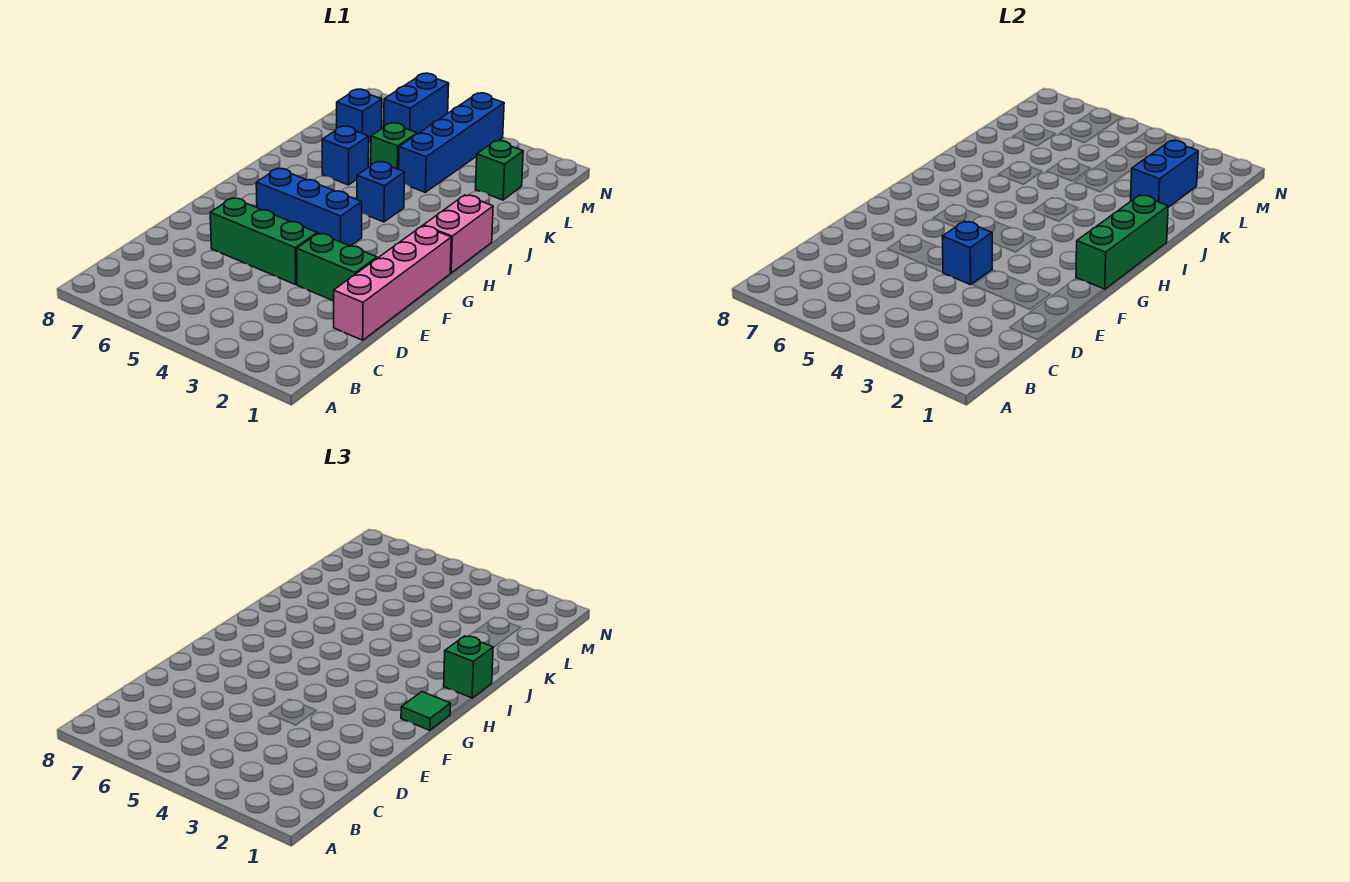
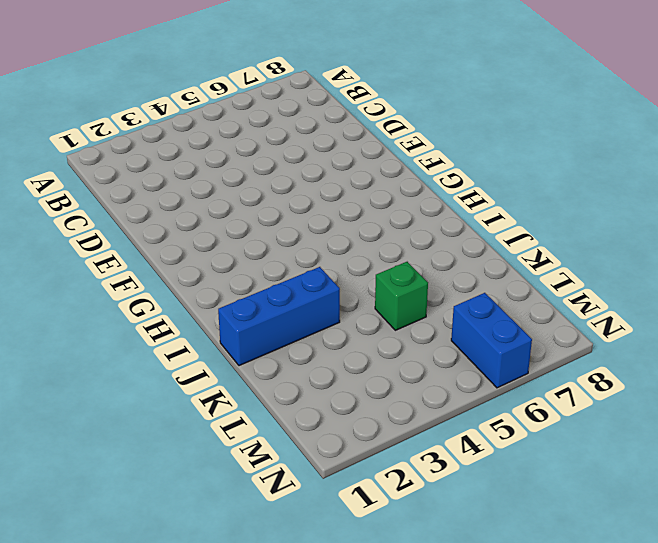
blue brick J1:J3 level 1 -> blue brick G4:G6 level 1
none -> pink brick D1:G1 level 1
none -> green brick E2:E3 level 1
none -> green brick E4:E6 level 1

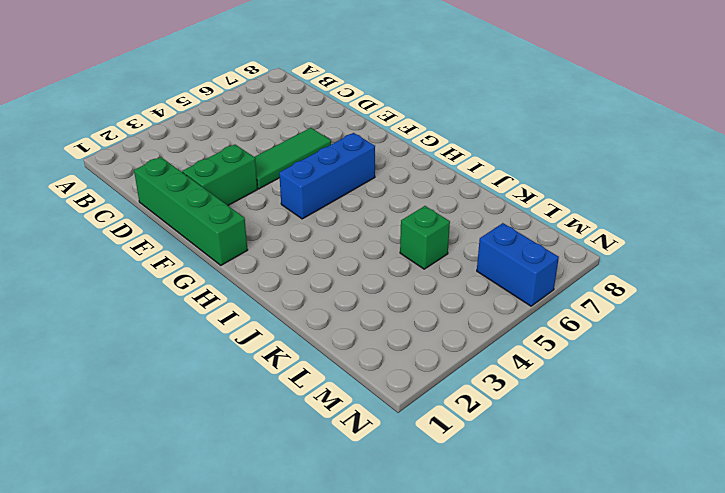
green brick D1:G1 level 1 -> pink brick D1:G1 level 1
green tile E4:E6 level 1 -> green brick E4:E6 level 1
none -> pink brick H1:I1 level 1
none -> blue brick I4 level 1
none -> blue brick J6 level 1

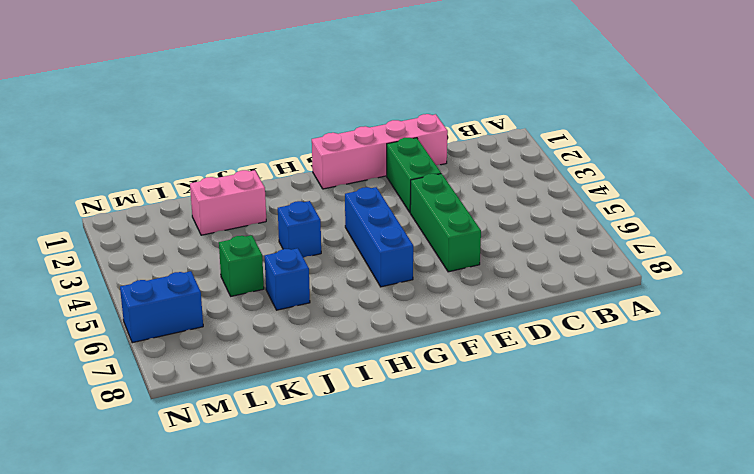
pink brick J2:K2 level 1 -> pink brick H1:I1 level 1
none -> blue brick K4:N4 level 1
none -> green brick L2 level 1
none -> blue brick L7 level 1

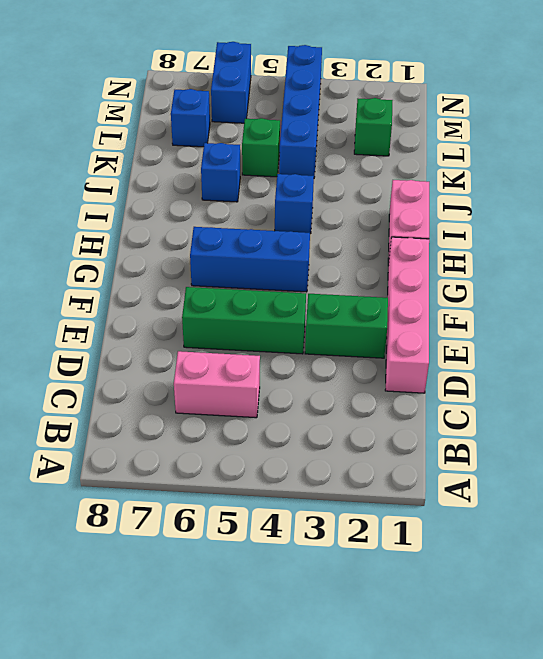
pink brick C5:C6 level 1 -> none
none -> blue brick E4 level 2
none -> green brick G1:I1 level 2
none -> blue brick K2:L2 level 2

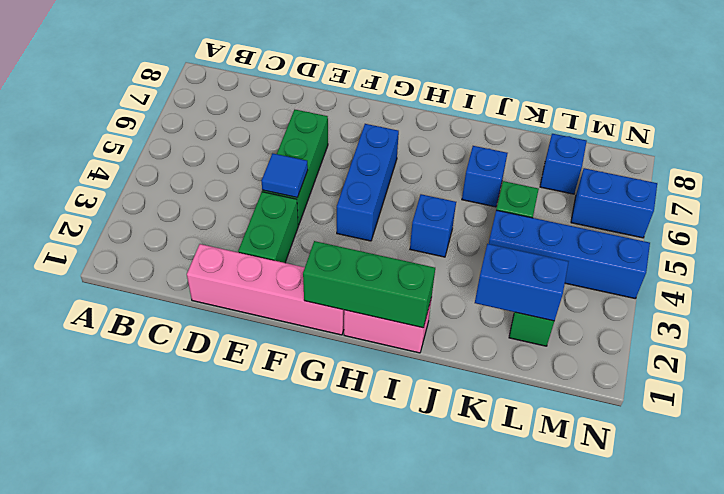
blue tile E4 level 2 -> blue brick E4 level 2
none -> green tile G1 level 3
none -> green brick I1 level 3

